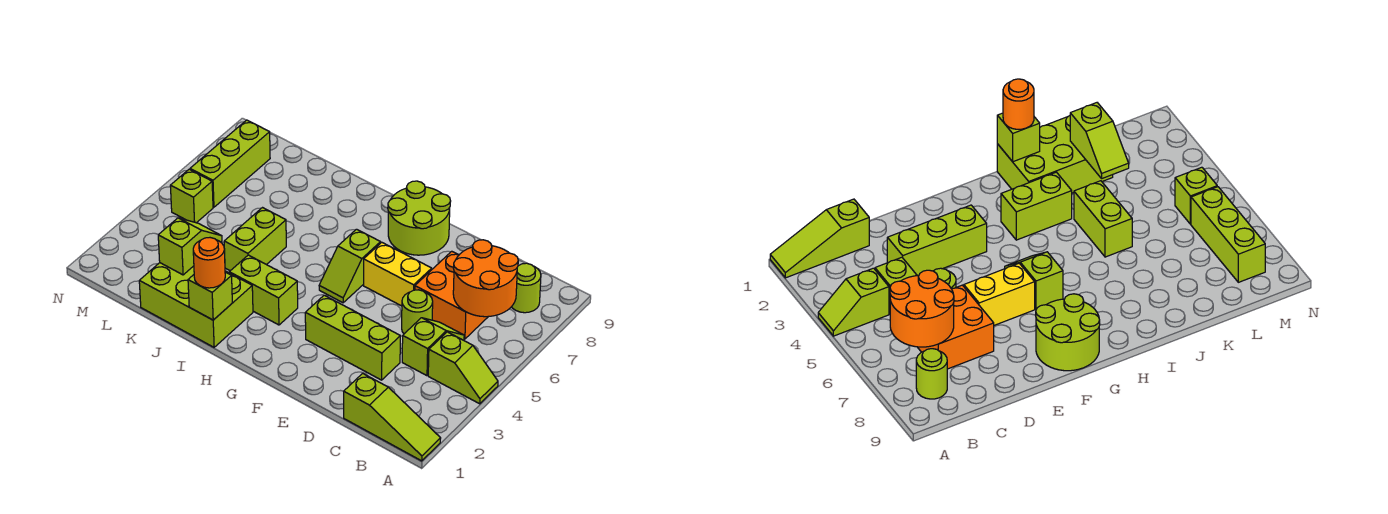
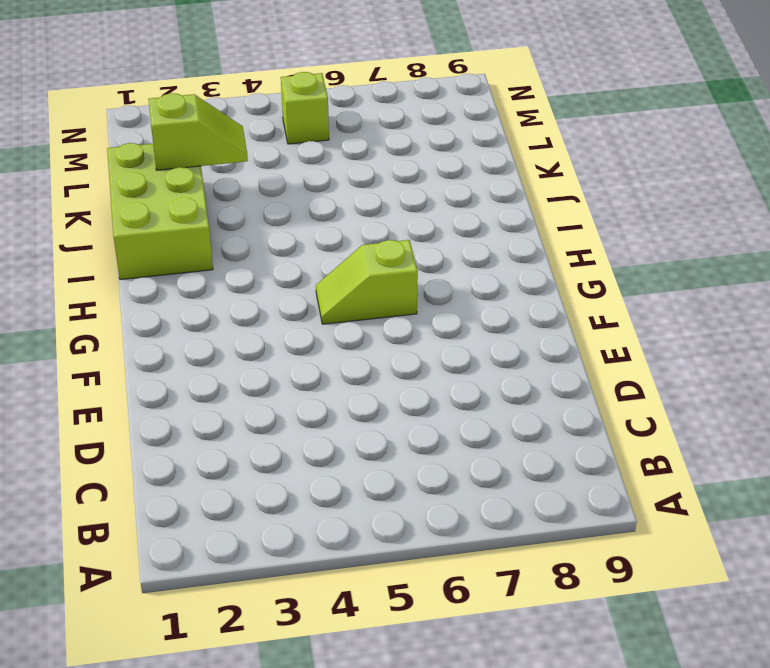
none -> lime slope A1:C1 level 1 top C
none -> lime slope A4:B4 level 1 top B
none -> lime round brick B8 level 1

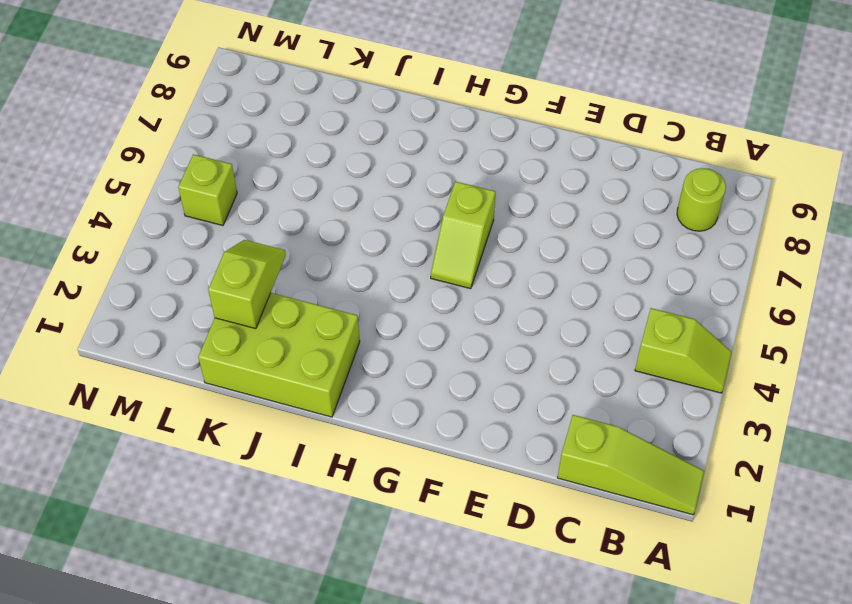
none -> lime slope C4:C5 level 1 top 4
none -> orange brick C6:D7 level 1
none -> lime brick D3:F3 level 1

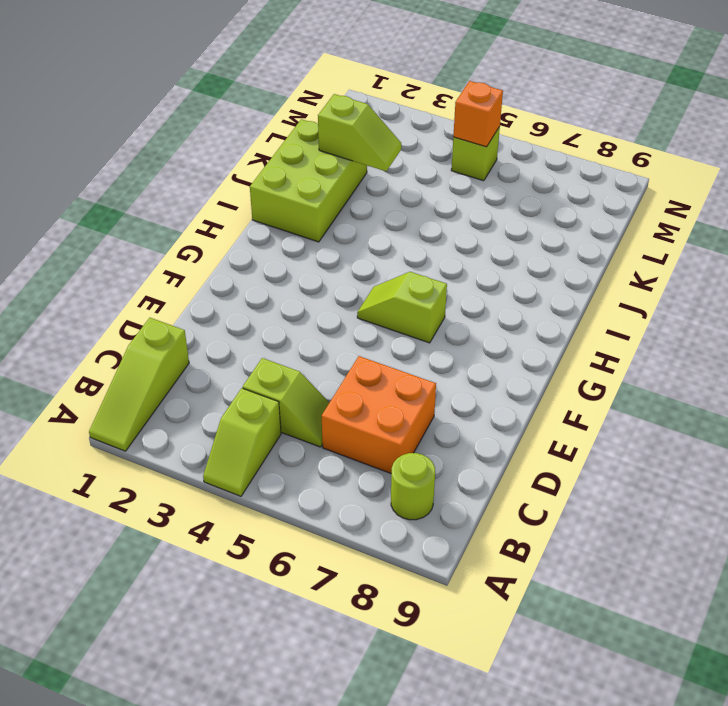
orange brick M5 level 2 -> none
none -> lime brick D3:F3 level 1
none -> lime round brick D5 level 1
none -> yellow brick E6:F6 level 1

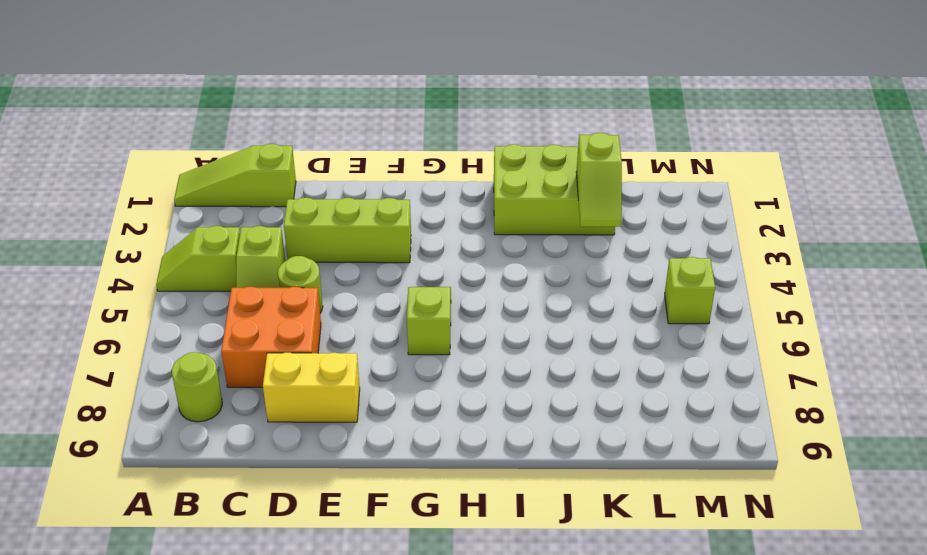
yellow brick D8:E8 level 1 -> yellow brick E6:F6 level 1
none -> lime round brick F8:G9 level 1
none -> lime brick H3:I3 level 1
none -> lime brick J4:J5 level 1

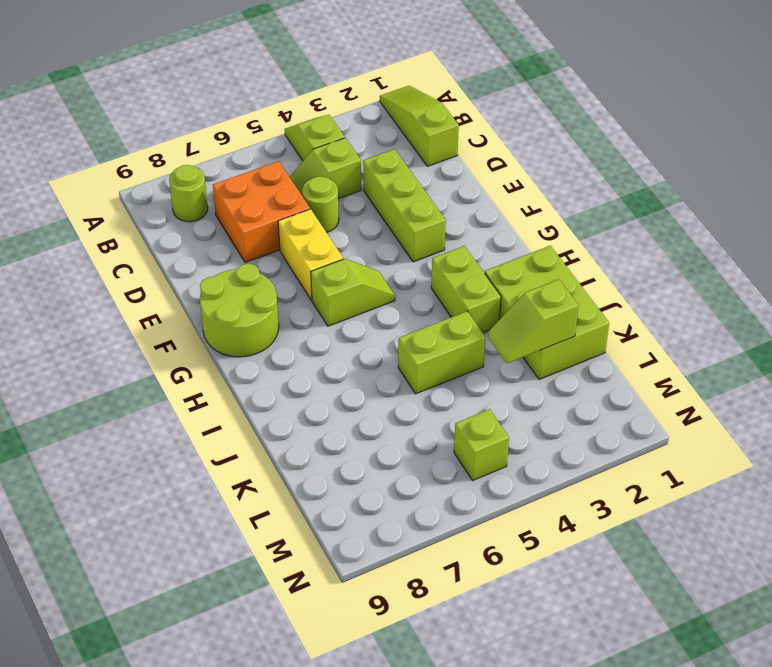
none -> lime brick M6:M8 level 1
none -> orange round brick B6:C7 level 2
none -> lime brick I1 level 2

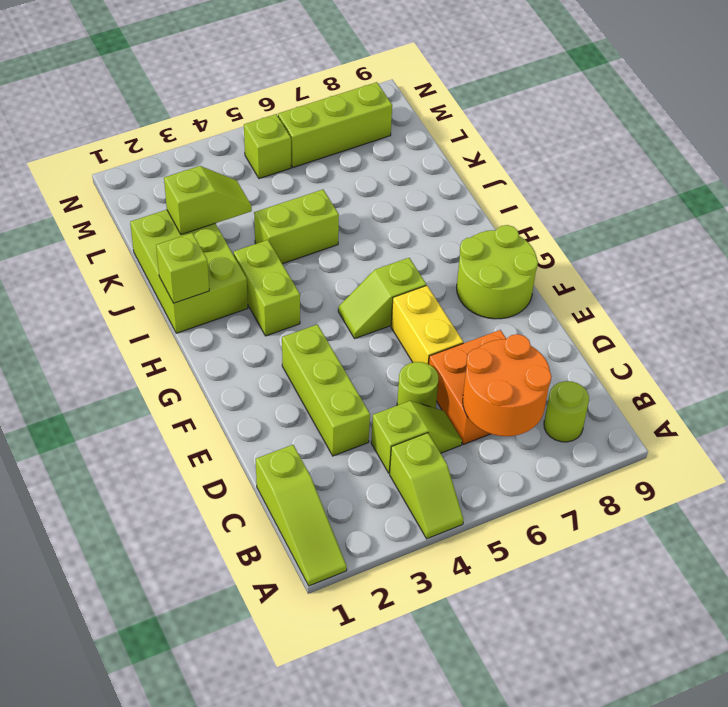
none -> orange round brick I1 level 3

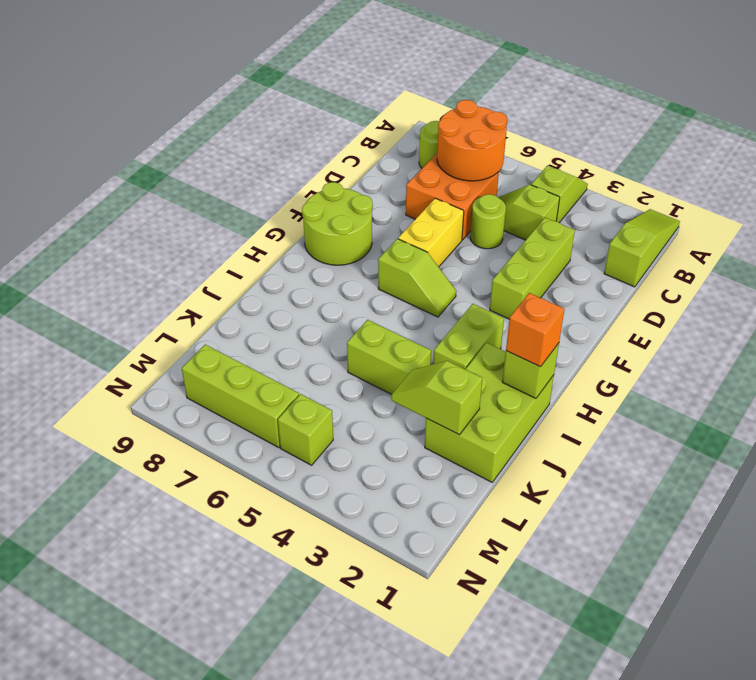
orange brick I1 level 3 -> orange round brick I1 level 3

